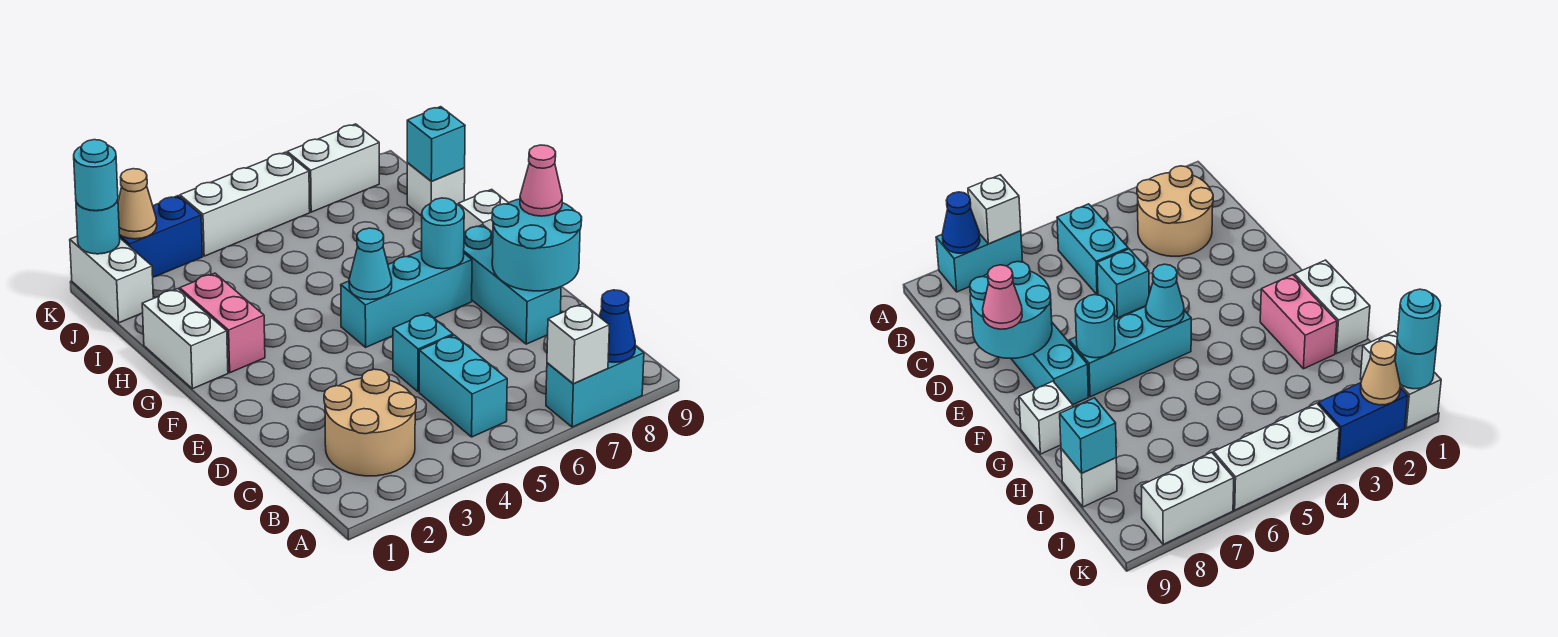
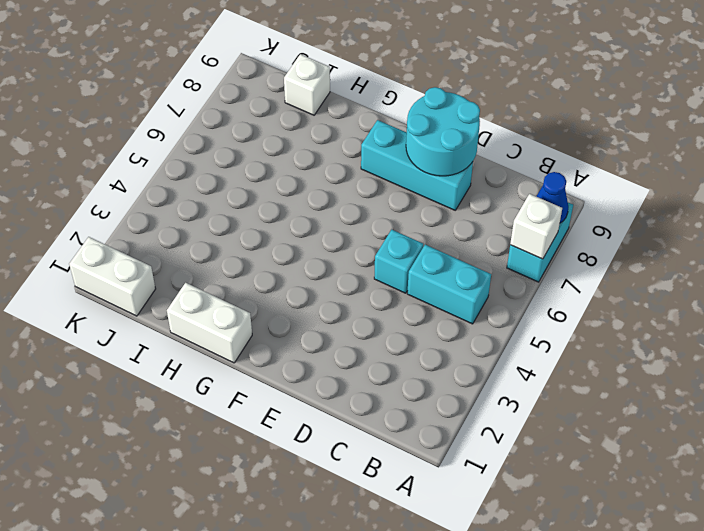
none -> tan round brick B2:C3 level 1
none -> cyan brick F5:F7 level 1
none -> pink brick G2:H2 level 1

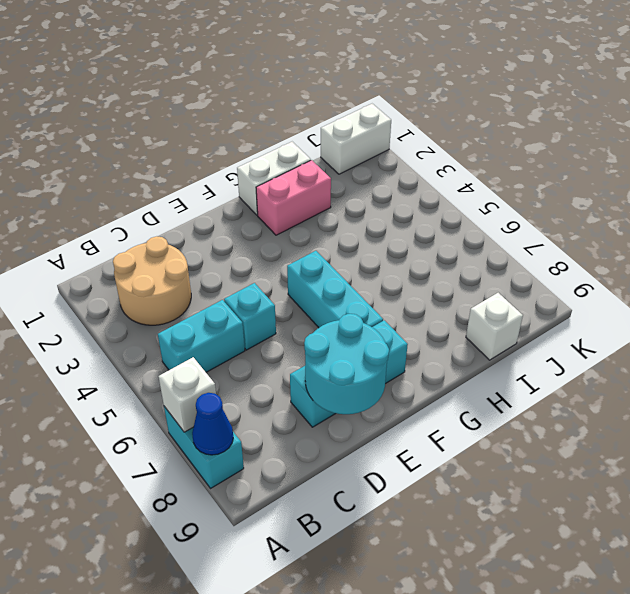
none -> white brick G9 level 1
none -> blue brick K2:K3 level 1
none -> white brick K4:K6 level 1

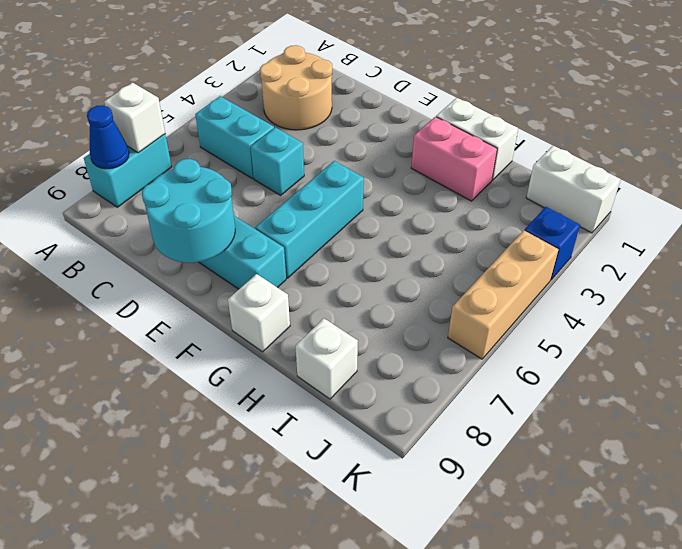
blue brick K3 level 1 -> blue brick K2:K3 level 1
tan brick K4:K6 level 1 -> white brick K4:K6 level 1
none -> white brick K7:K8 level 1
none -> cyan cone F5 level 2
none -> cyan round brick F7 level 2

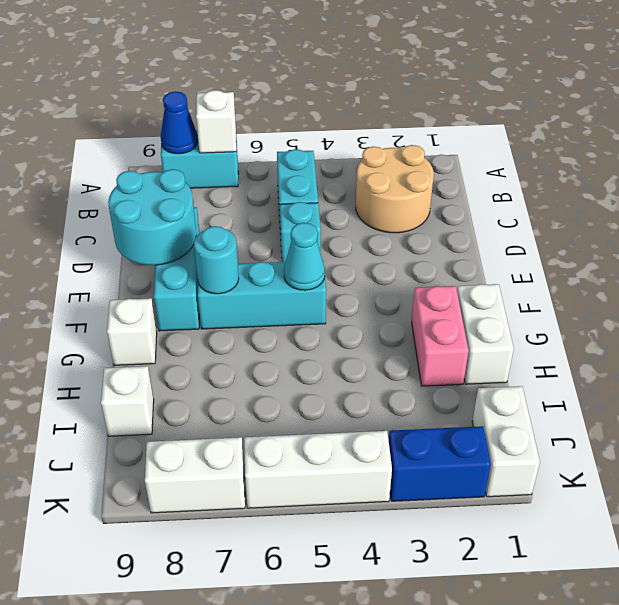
none -> cyan brick I9 level 2
none -> cyan round brick K1 level 2
none -> tan cone K2 level 2

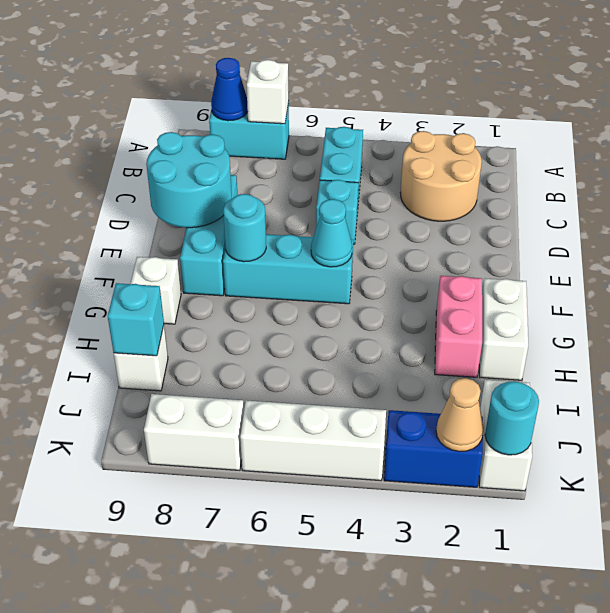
none -> pink cone E9 level 3
none -> cyan round brick K1 level 3

